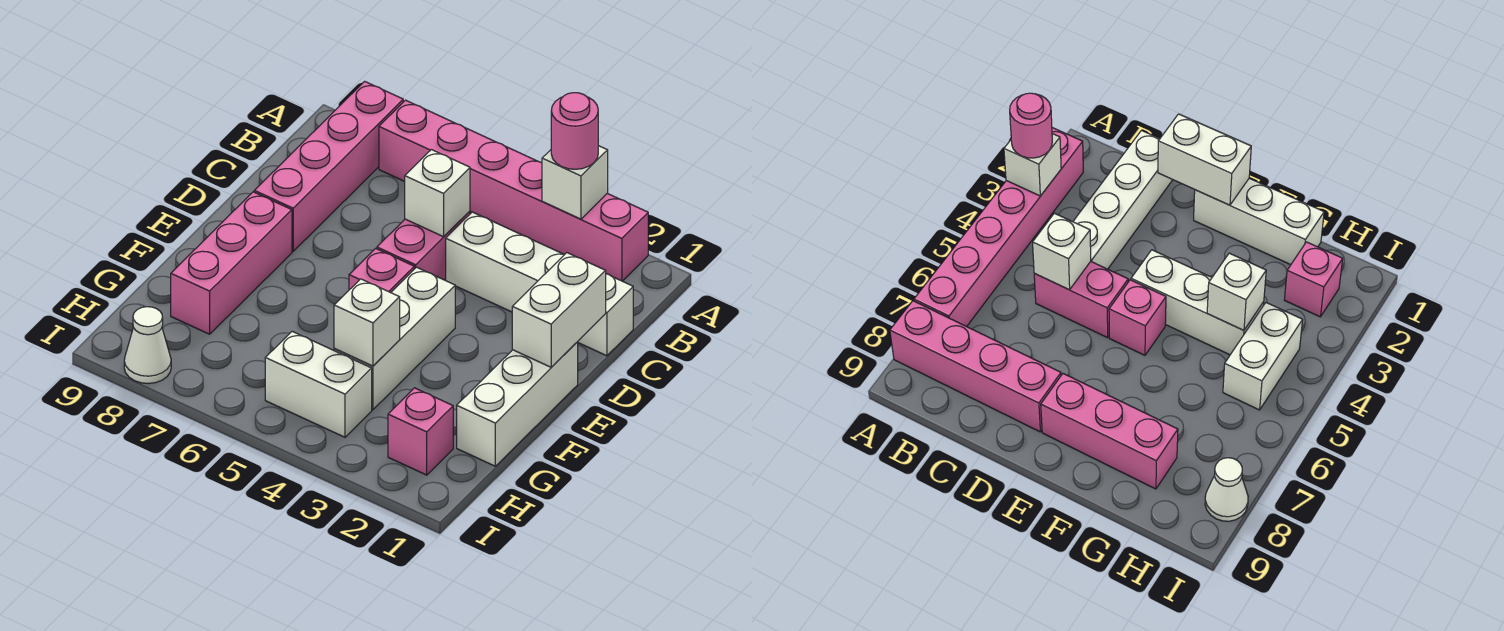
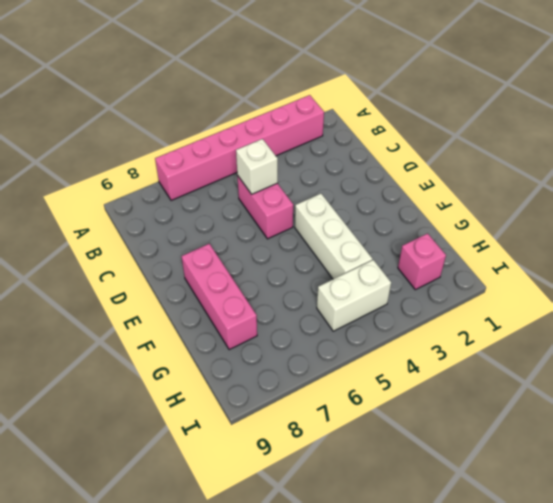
none -> pink brick A8:D8 level 1
none -> white brick C1:C4 level 1
none -> white brick E1:G1 level 1

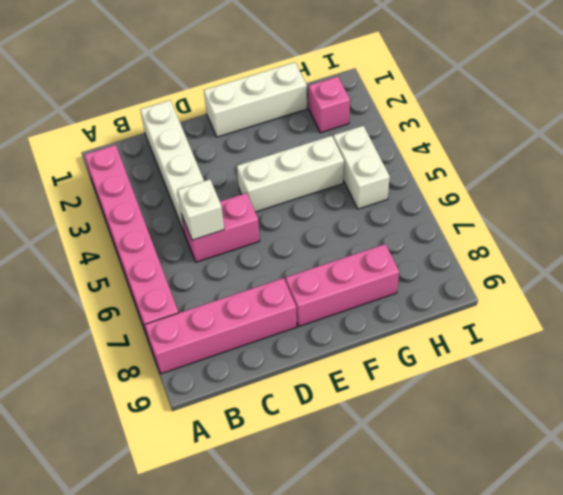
none -> pink brick E5 level 1
none -> white cone I8 level 1
none -> white brick A3 level 2

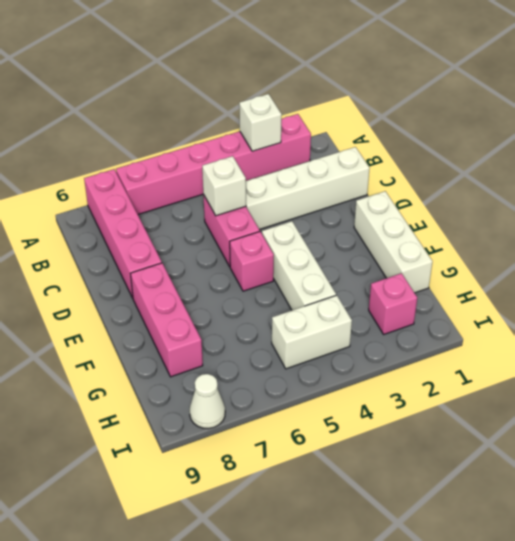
none -> white brick D1:E1 level 2
none -> white brick G4 level 2
none -> pink round brick A3 level 3

